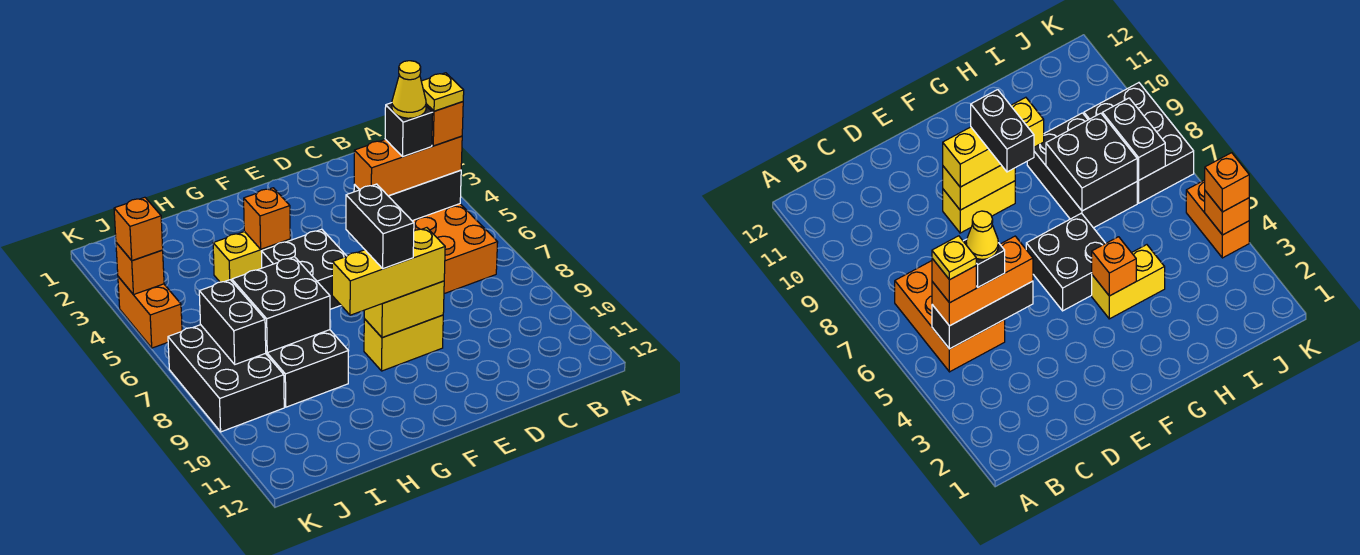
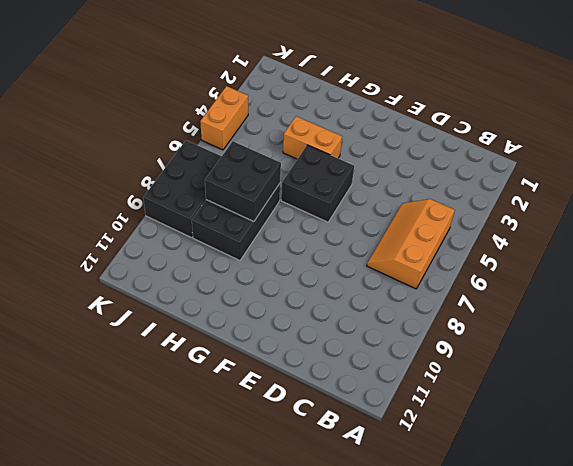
orange slope B5:C7 level 1 top B -> orange brick B5:C7 level 1
orange brick G4:H4 level 1 -> yellow brick G4:H4 level 1
none -> yellow brick E9:F9 level 1
none -> black brick B5:D5 level 2
none -> yellow brick E9:F9 level 2

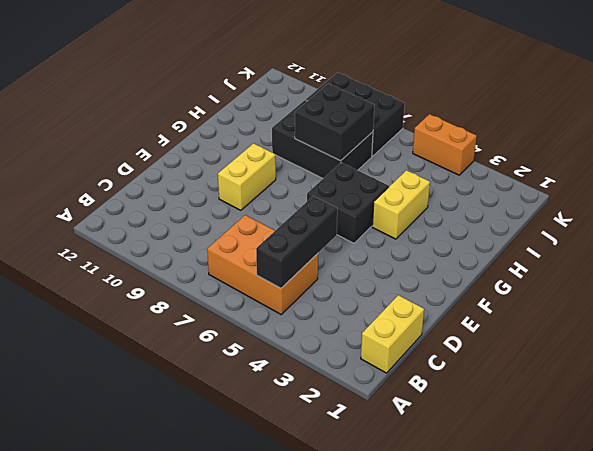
yellow brick B1:C1 level 1 -> yellow brick E9:F9 level 2
none -> orange brick G4 level 2
none -> black brick J7:J8 level 2
none -> orange brick K4 level 2

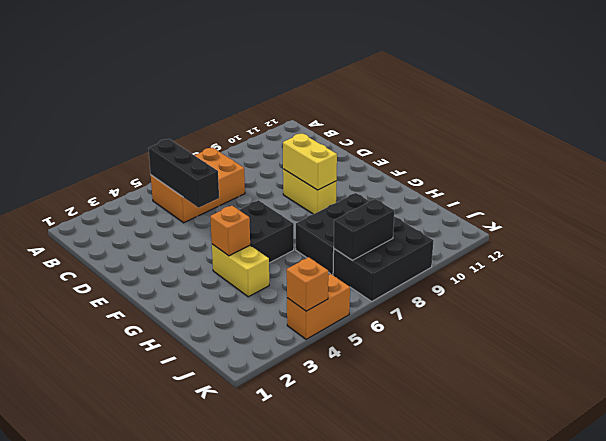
none -> black brick H7:I8 level 2
none -> orange brick B5:D5 level 3
none -> yellow brick E9:G9 level 3

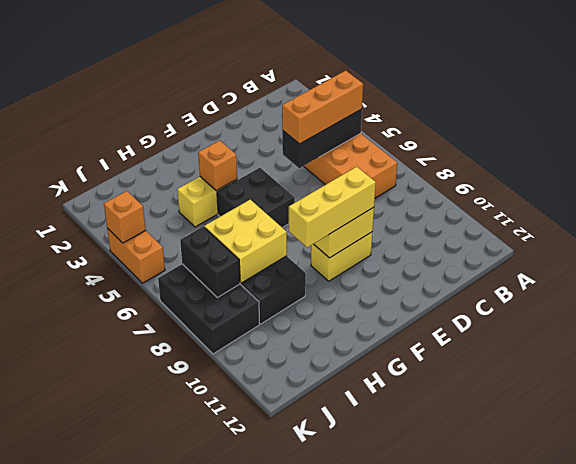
yellow brick H7:I8 level 2 -> black brick H7:I8 level 2
none -> orange brick K4 level 3
none -> orange brick B5 level 4
none -> black brick C5 level 4

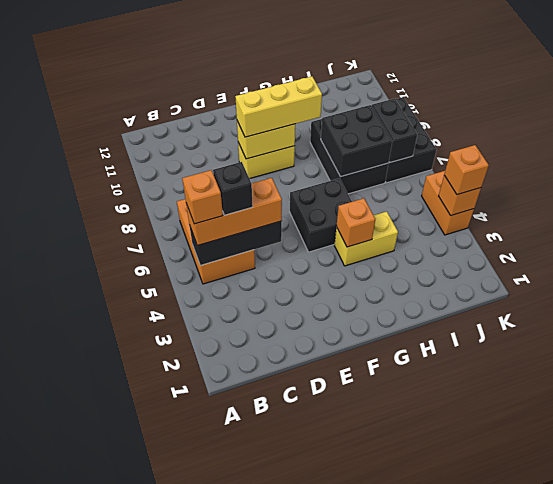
none -> black brick F8:F9 level 4
none -> yellow plate B5 level 5
none -> yellow cone C5 level 5

